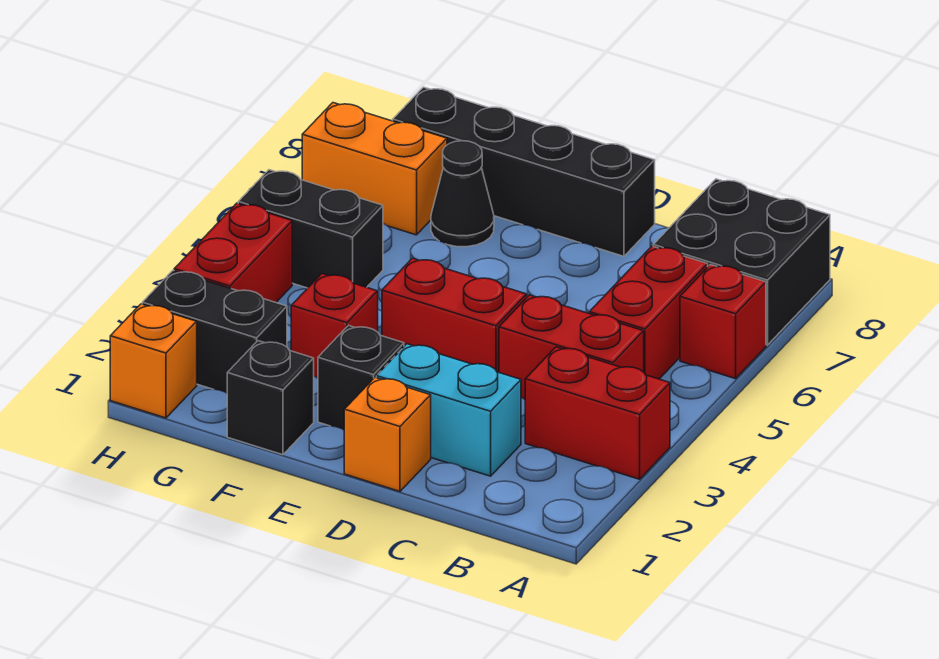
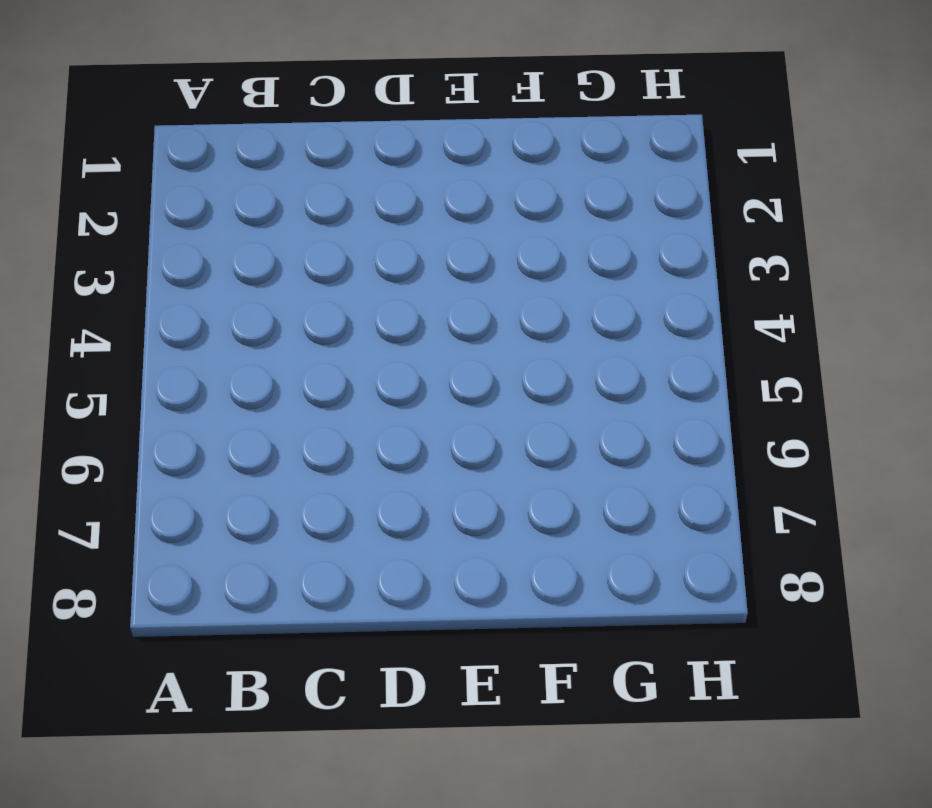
none -> red brick A3:B3 level 1
none -> red brick A6 level 1
none -> black brick A7:B8 level 1

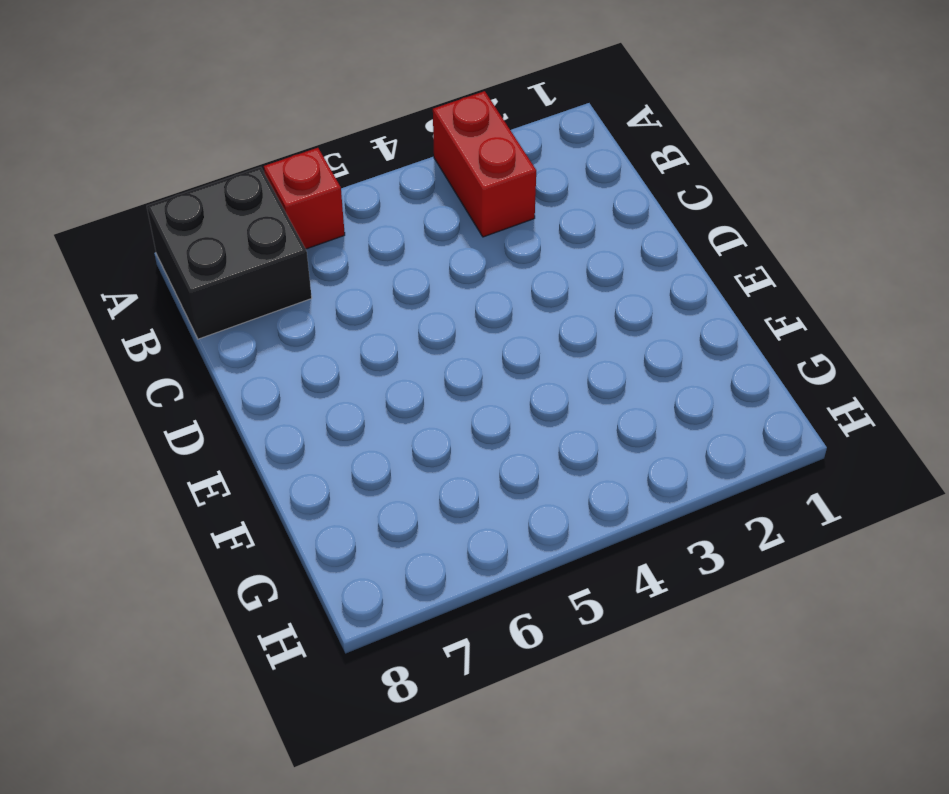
none -> red brick B4:C4 level 1
none -> red brick B5:B6 level 1
none -> cyan brick C2:D2 level 1

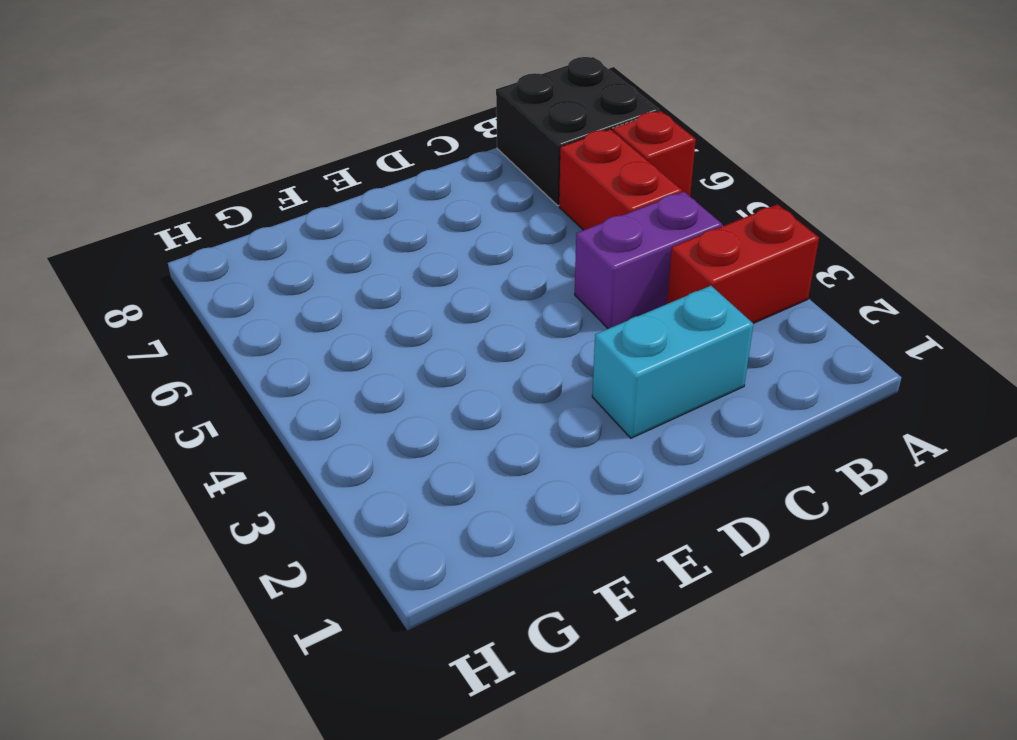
purple brick B4:C4 level 1 -> red brick B4:C4 level 1
none -> orange brick D1 level 1
none -> red brick D4:E4 level 1
none -> black brick D8:G8 level 1

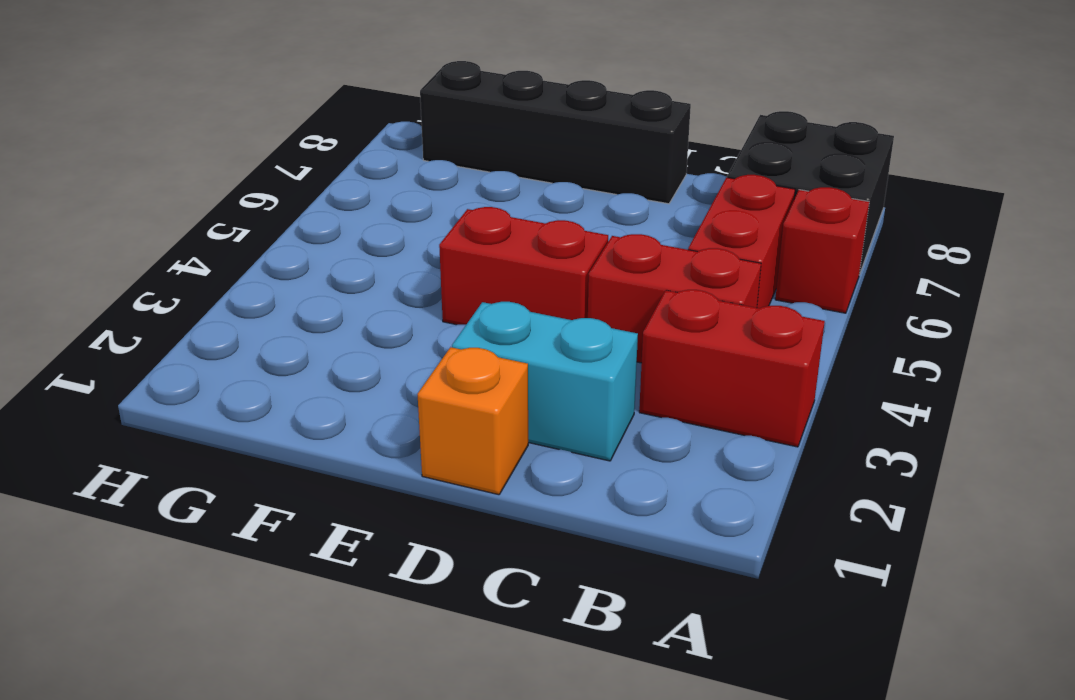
none -> black brick E2 level 1
none -> black brick F1 level 1
none -> red brick F3 level 1

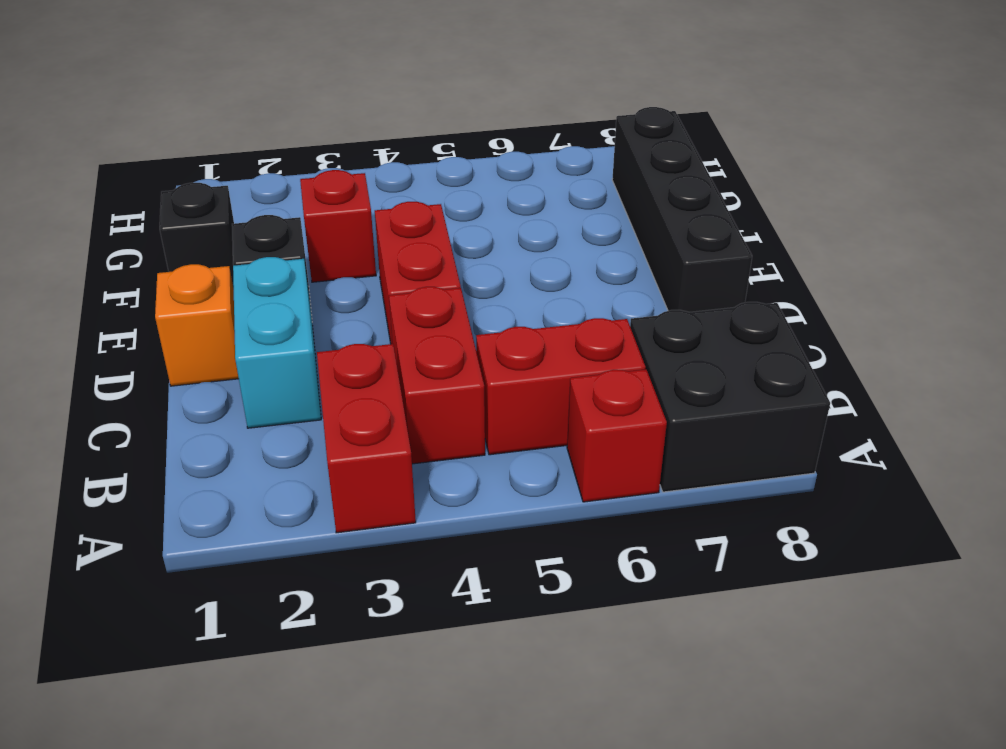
none -> black cone F7 level 1
none -> black brick G2:H2 level 1
none -> black brick G5:H5 level 1

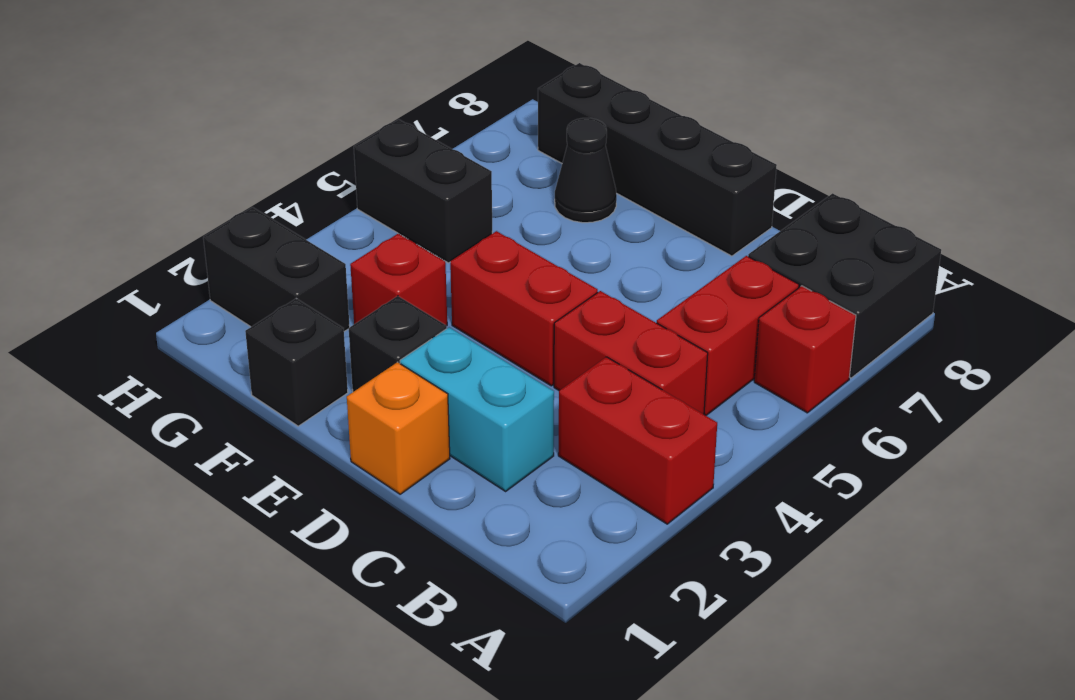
none -> orange brick G7:H7 level 1
none -> orange brick H1 level 1
none -> red brick H3:H4 level 1

